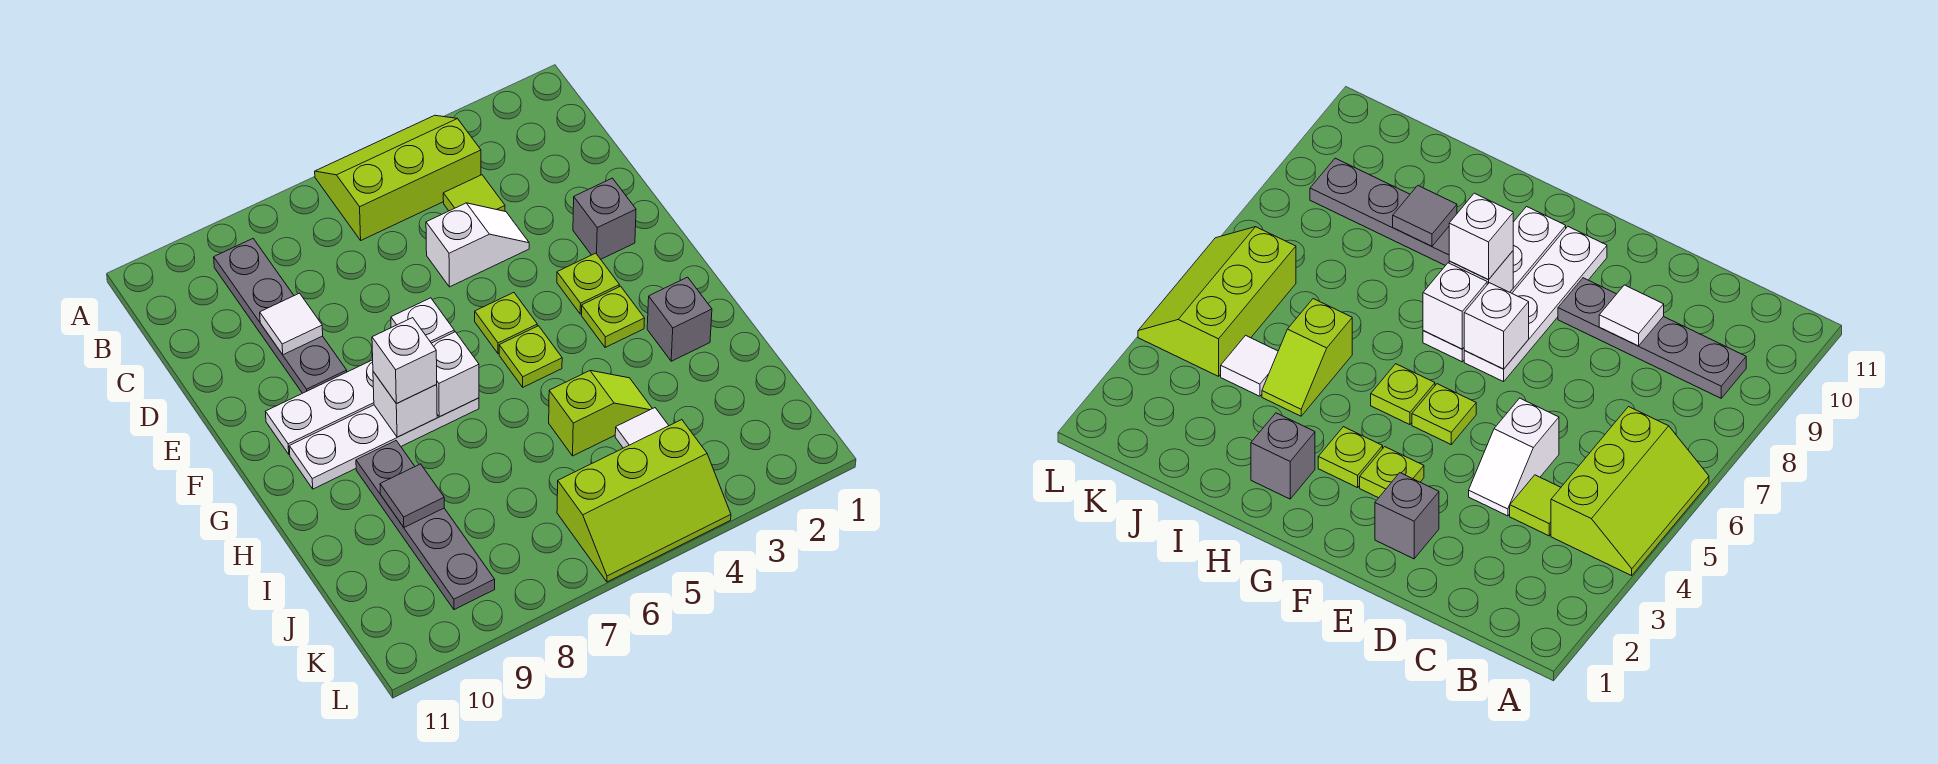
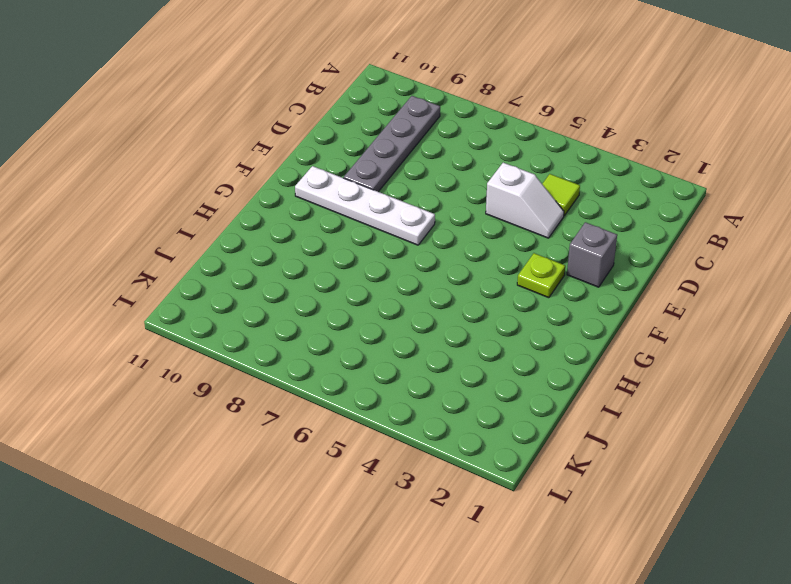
none -> lime slope A4:B6 level 1 top B
none -> lime plate F5 level 1
none -> lime plate G3 level 1

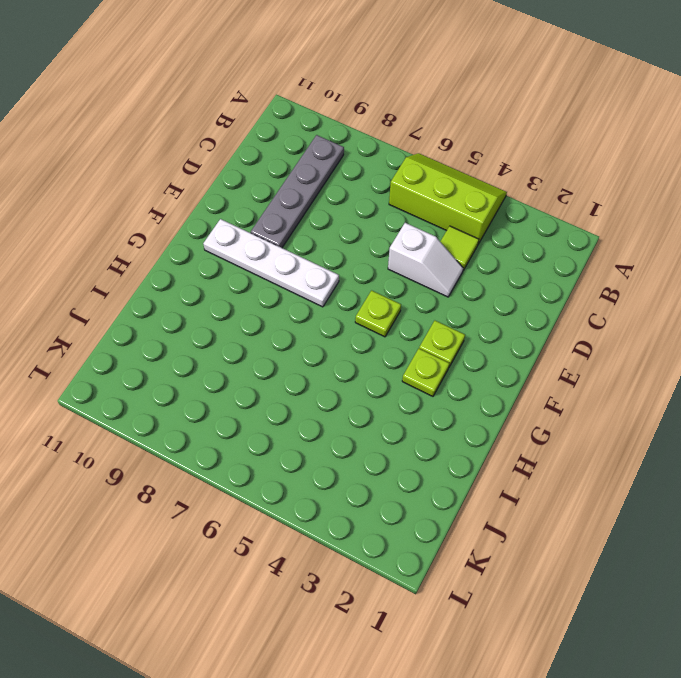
none -> grey brick E2 level 1
none -> lime plate G5 level 1
none -> white plate G7:G10 level 1

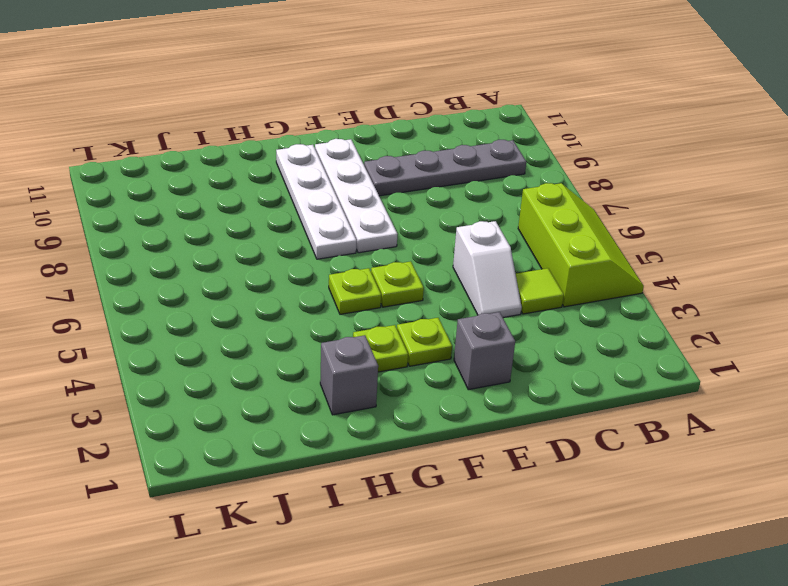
none -> grey plate H9:K9 level 1
none -> lime slope I4:I5 level 1 top 5
none -> white tile J4 level 1

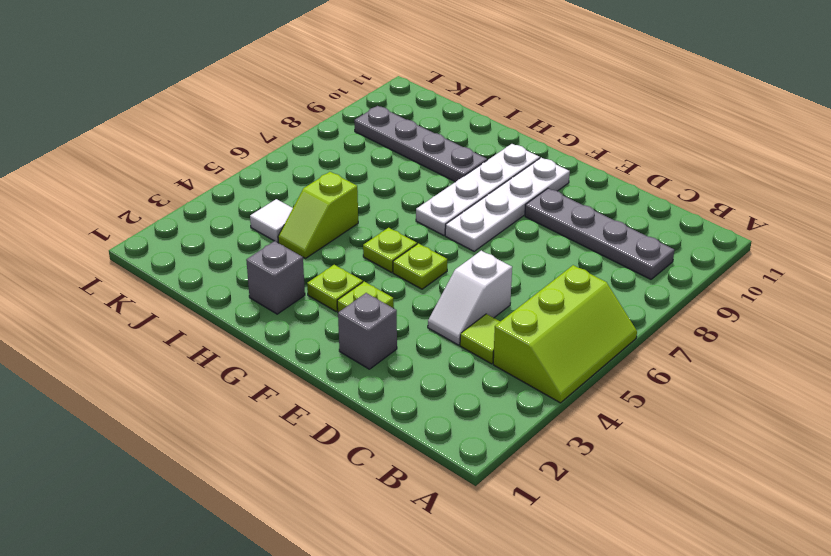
none -> lime slope K4:L6 level 1 top K
none -> white tile D9 level 2
none -> white brick F7 level 2

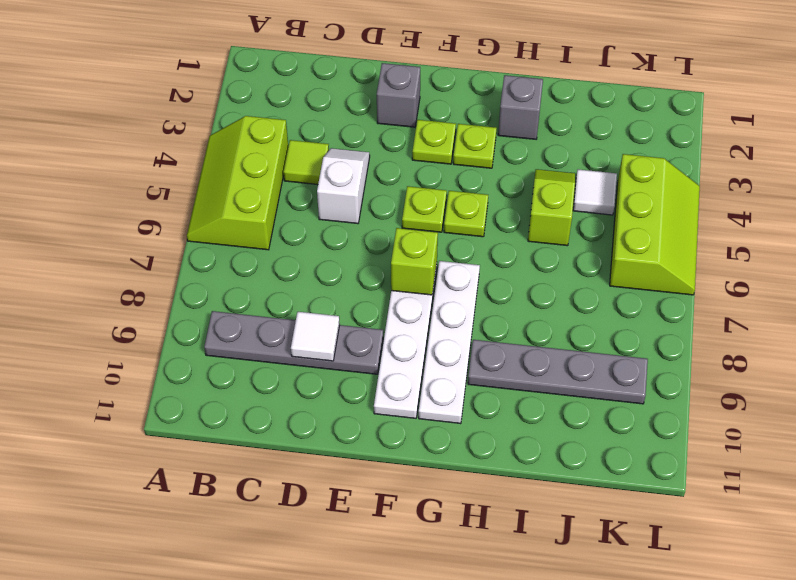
lime brick F7 level 2 -> white brick F7 level 2
none -> white brick G7 level 2
none -> white brick G8 level 2
none -> grey tile I9 level 2

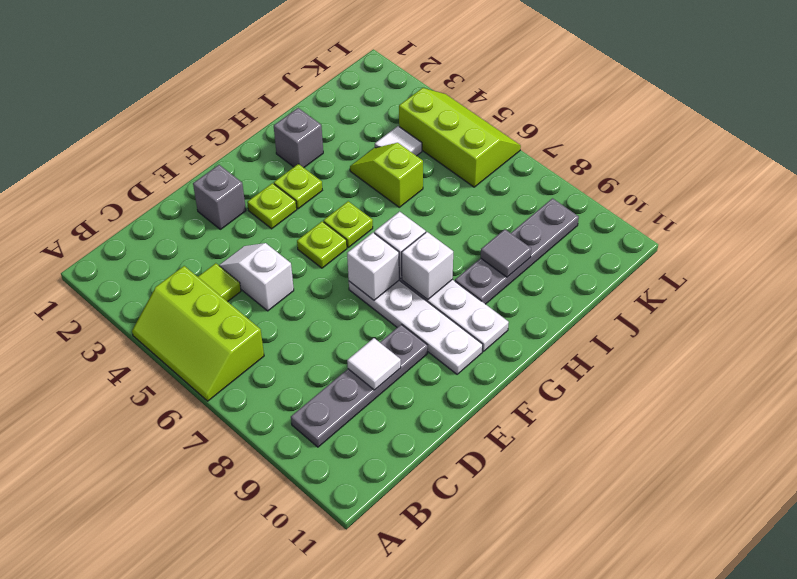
none -> white brick G8 level 3

